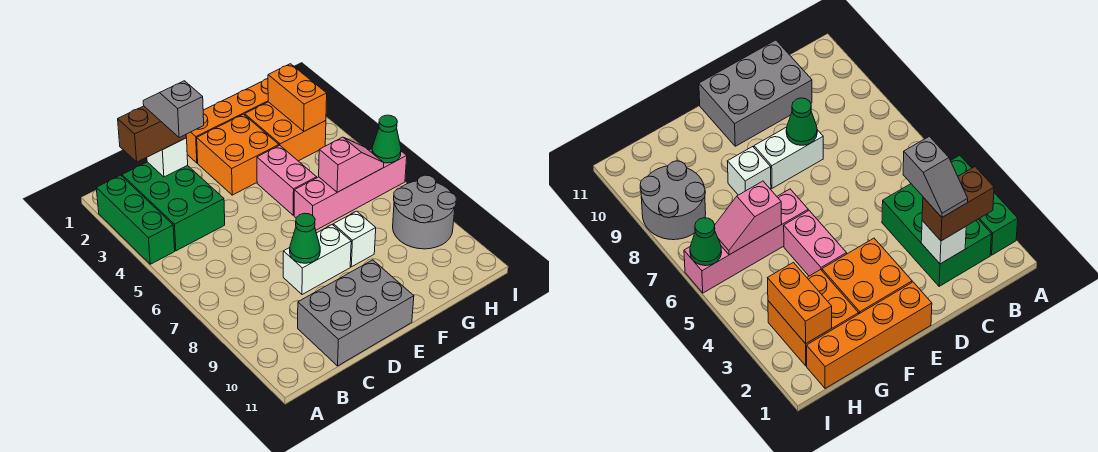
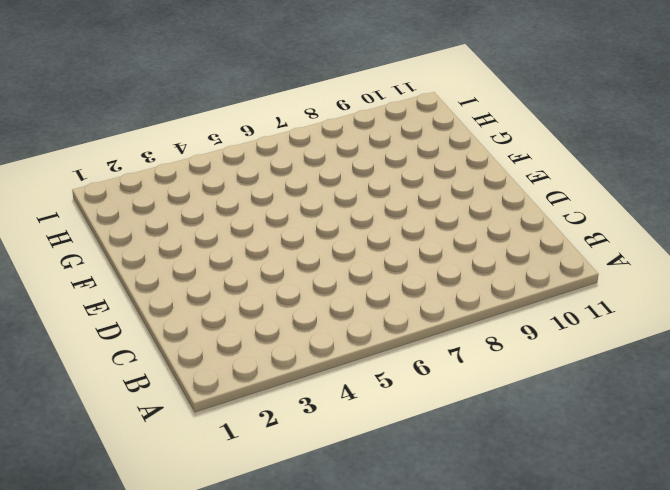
none -> green brick A2:A4 level 1
none -> green brick B2:C4 level 1
none -> grey brick C10:E11 level 1

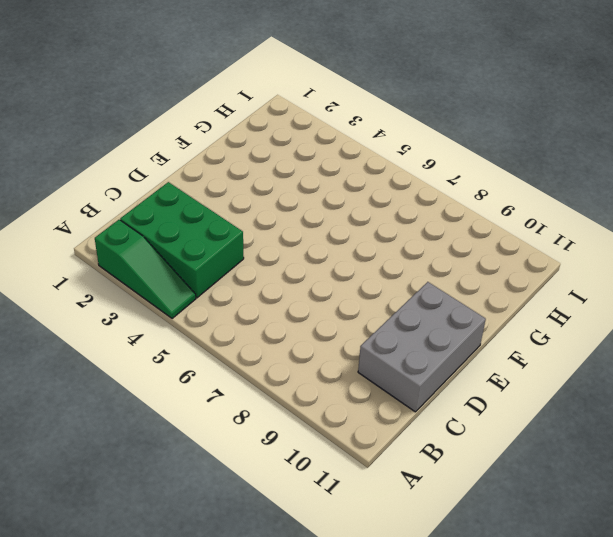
green slope A2:A4 level 1 top 2 -> green brick A2:A4 level 1
none -> white brick D8:E8 level 1
none -> orange brick E1:H1 level 1
none -> orange brick E2:F3 level 1

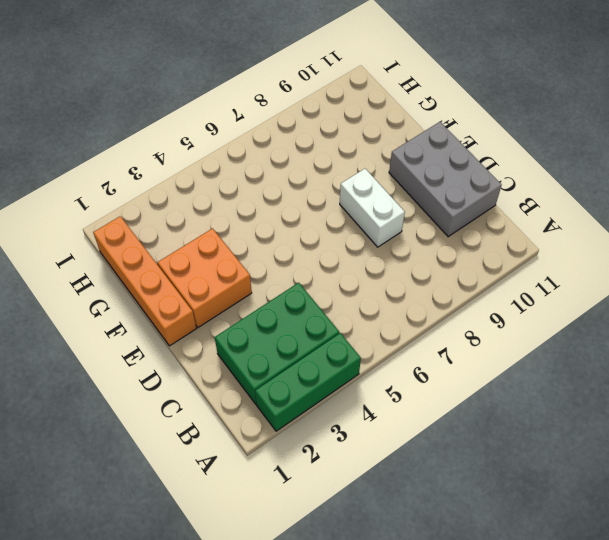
none -> pink brick F4:F5 level 1
none -> pink brick F6:I6 level 1
none -> white brick F8 level 1

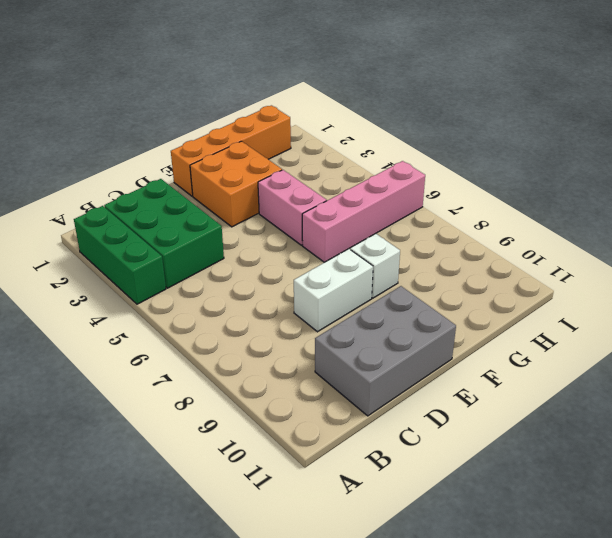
none -> orange brick G2:H3 level 1
none -> grey round brick H8:I9 level 1
none -> white brick C2 level 2

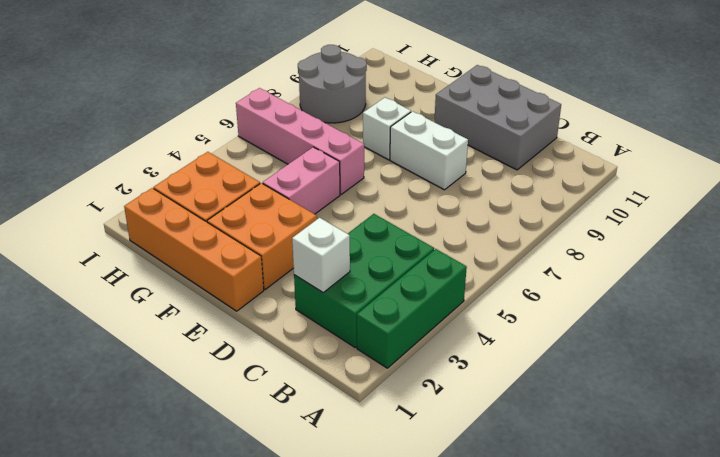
none -> green cone D8 level 2
none -> pink slope G6:H6 level 2 top G
none -> orange brick H2:H3 level 2

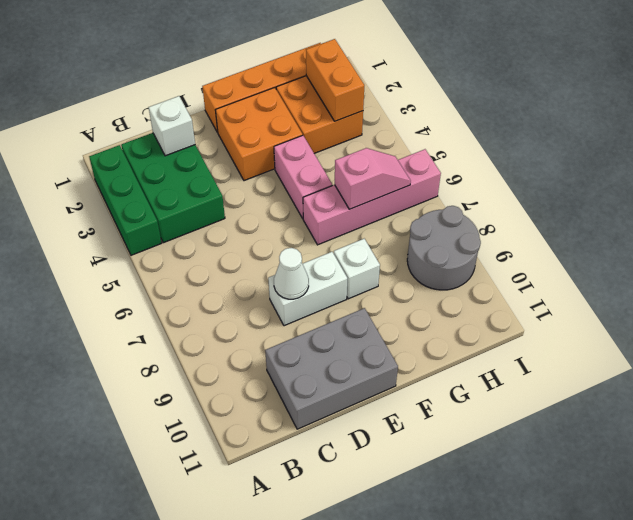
white cone D8 level 2 -> green cone D8 level 2
none -> green cone I6 level 2
none -> brown brick B2:C2 level 3
none -> grey slope C2:C3 level 4 top 3

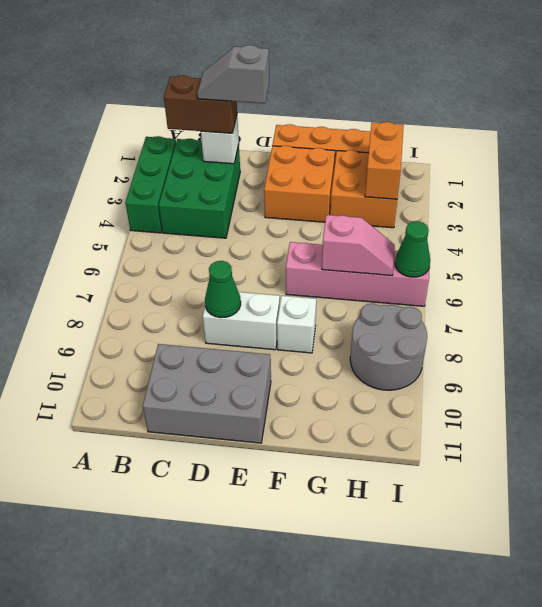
grey slope C2:D2 level 4 top D -> grey slope C2:C3 level 4 top 3
none -> pink brick F4:F5 level 1

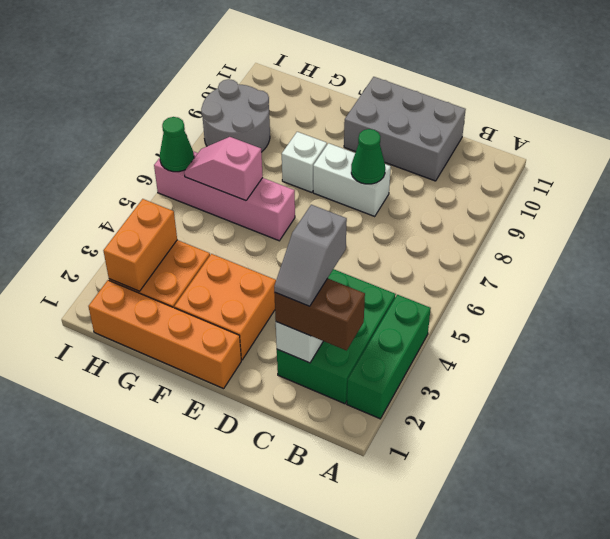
none -> pink brick F4:F5 level 1

